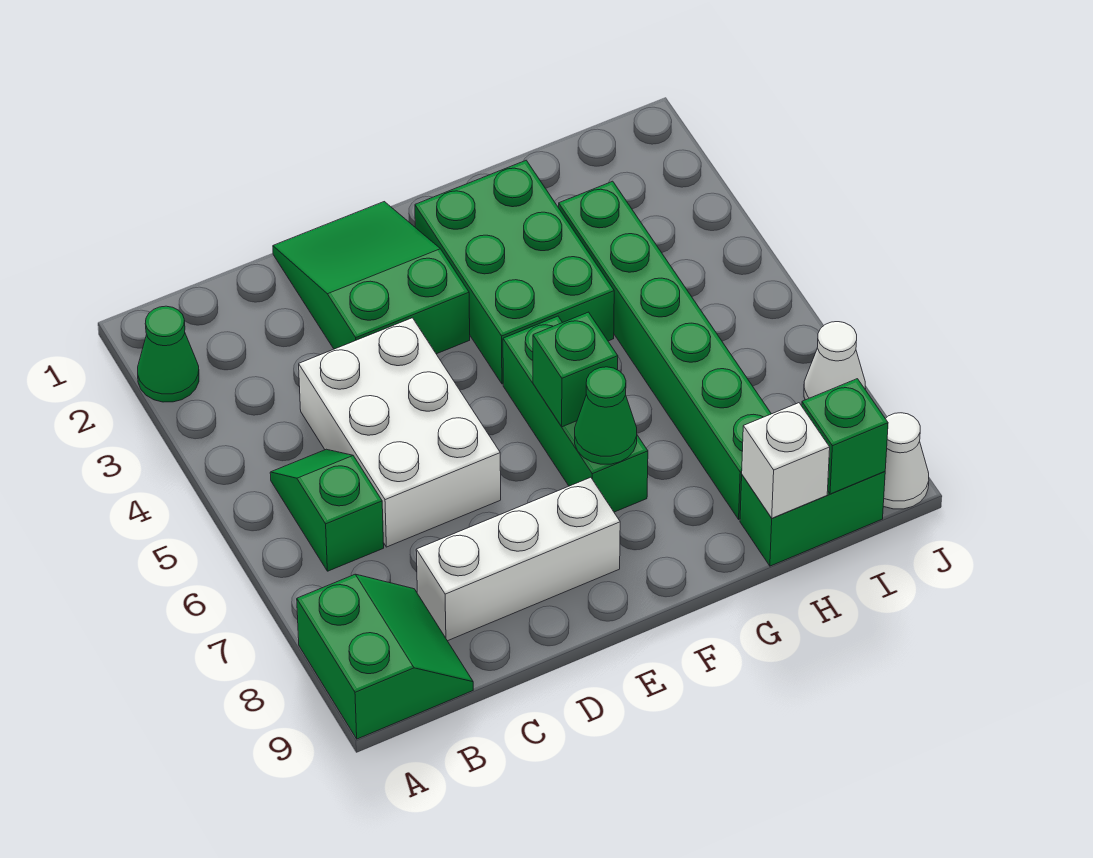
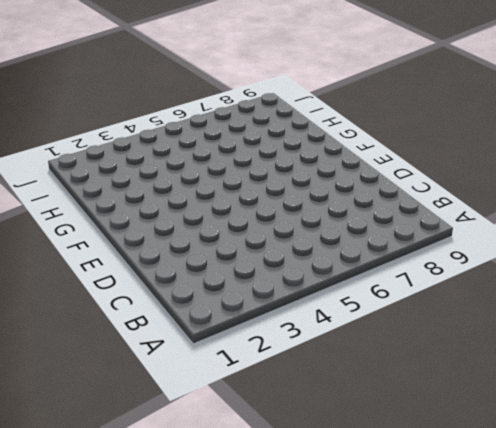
none -> green cone A2 level 1
none -> green slope A8:B9 level 1 top A
none -> green slope B5:B6 level 1 top 6

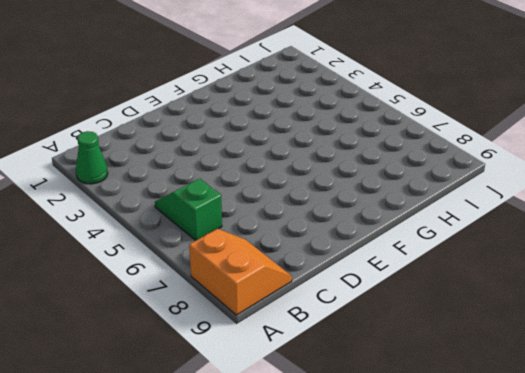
orange slope A8:B9 level 1 top A -> green slope A8:B9 level 1 top A
none -> white brick C4:D6 level 1
none -> white brick C8:E8 level 1
none -> green slope D1:E3 level 1 top 3

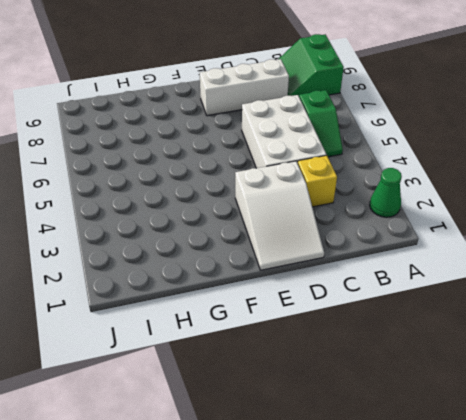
yellow brick C3 level 1 -> none
white slope D1:E3 level 1 top 3 -> green slope D1:E3 level 1 top 3
none -> green brick F2:G4 level 1
none -> green brick F5:F7 level 1
none -> green brick H3:H8 level 1

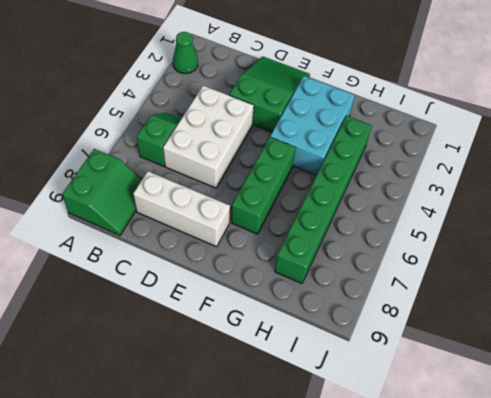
cyan brick F2:G4 level 1 -> green brick F2:G4 level 1
none -> green brick H9:I9 level 1
none -> white cone J7 level 1
none -> white cone J9 level 1

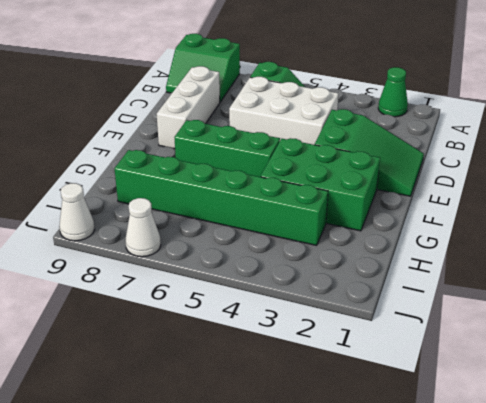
none -> green brick H9:I9 level 1
none -> green brick F6 level 2
none -> green cone F7 level 2

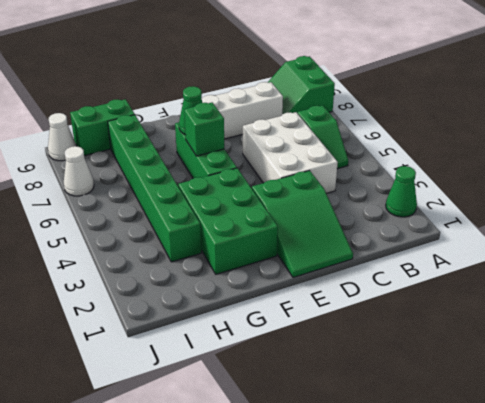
none -> white brick H9 level 2
none -> green brick I9 level 2

